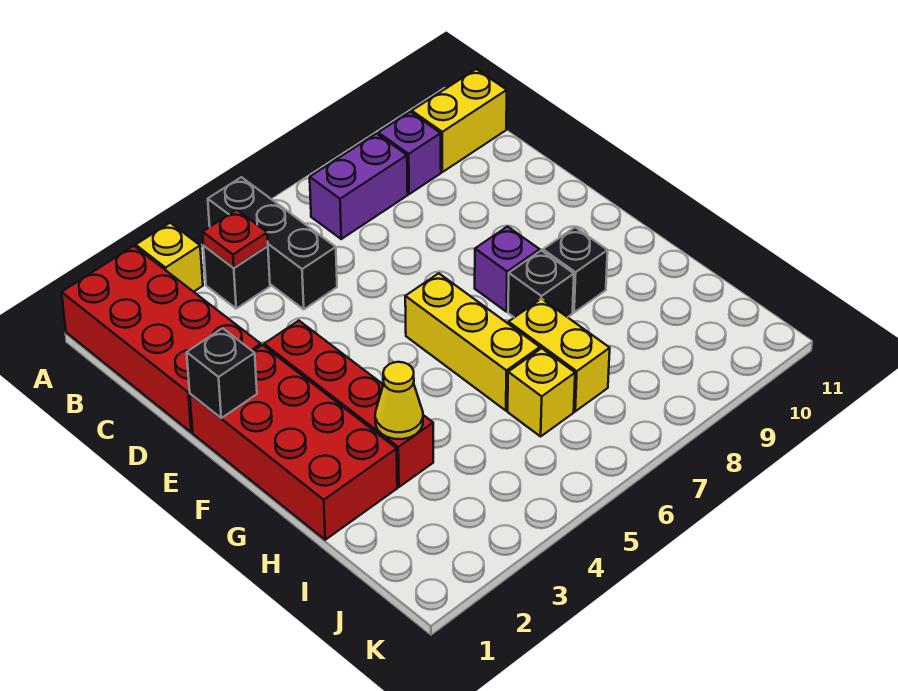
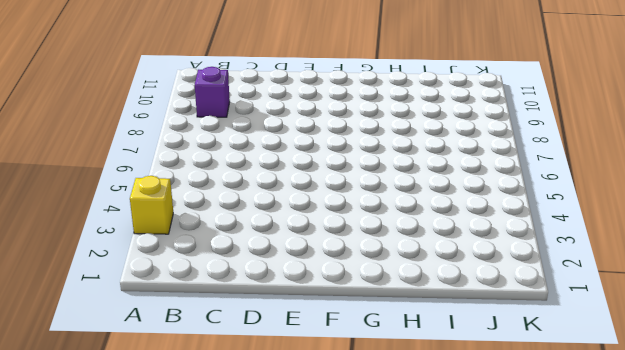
none -> red brick A1:D2 level 1
none -> black brick A5:C5 level 1
none -> black brick B4 level 1

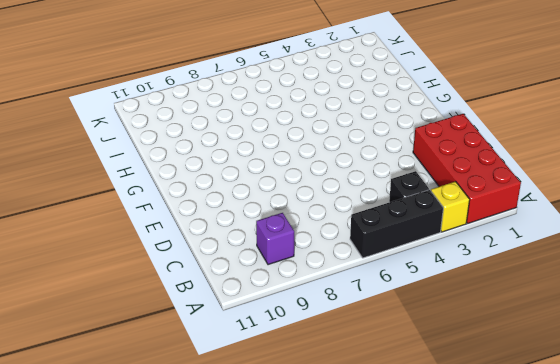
black brick A4:A6 level 1 -> black brick A5:C5 level 1
none -> purple brick B7:B8 level 1
none -> yellow brick B10:B11 level 1
none -> red brick E1:H2 level 1

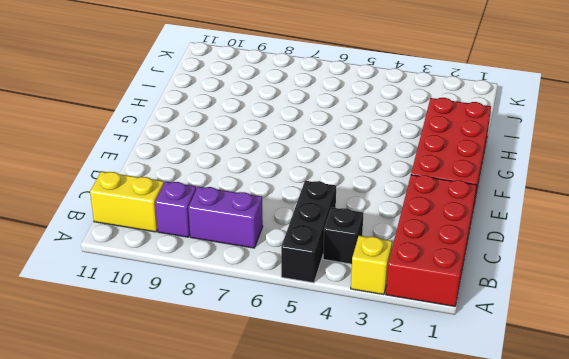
none -> red brick E3:H3 level 1
none -> yellow brick F6:H6 level 1
none -> purple brick F8 level 1

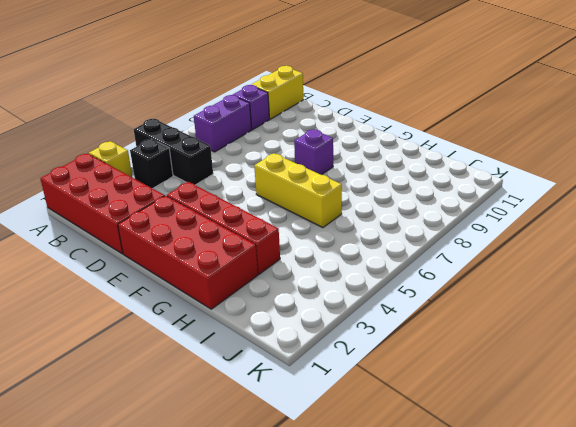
none -> black brick G8 level 1
none -> black brick G9 level 1
none -> yellow brick H7:I7 level 1

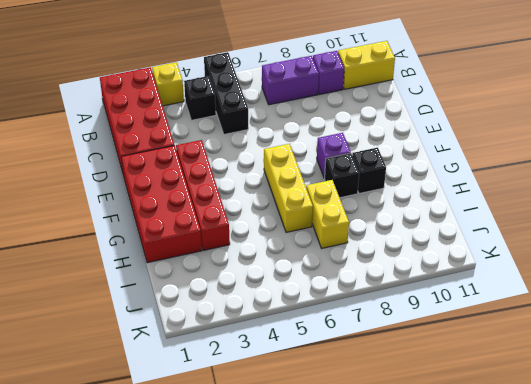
none -> yellow brick I6 level 1
none -> red plate B4 level 2
none -> black brick E1 level 2

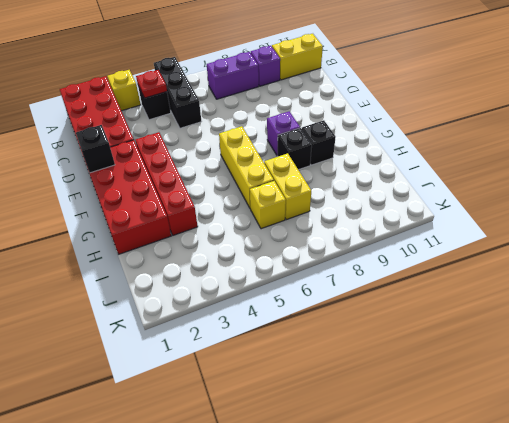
none -> yellow cone H3 level 2

